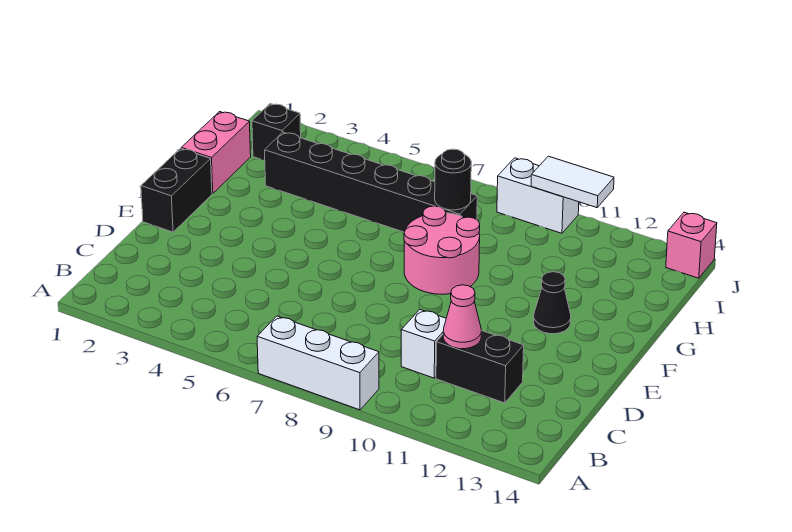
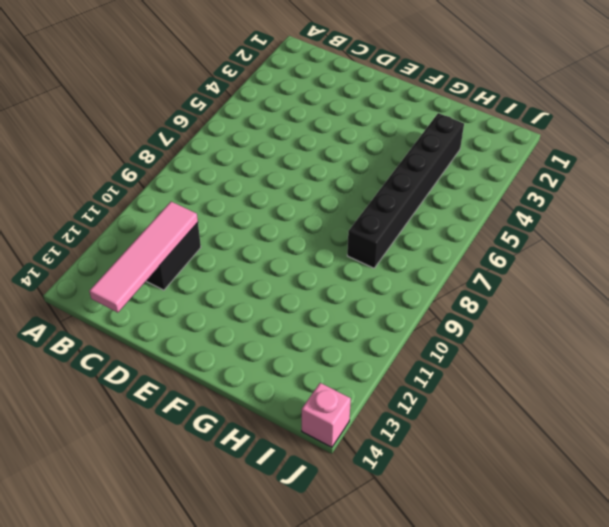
pink tile C11:C14 level 2 -> pink cone C11 level 2
none -> white brick A7:A9 level 1
none -> white brick C10 level 1
none -> black brick E1:F1 level 1

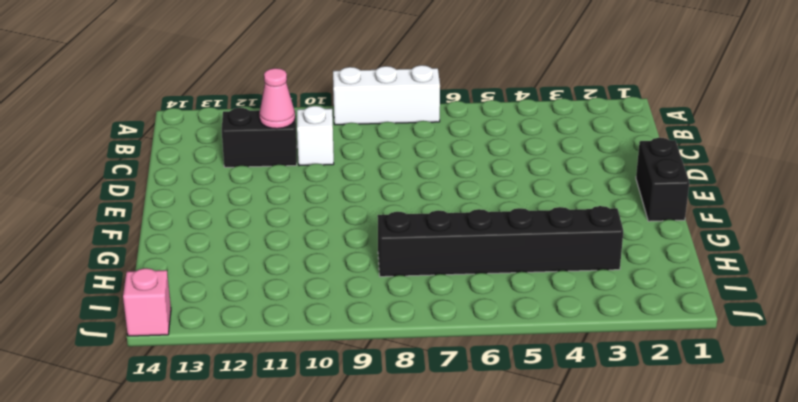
none -> pink round brick F8:G9 level 1
none -> black cone F12 level 1
none -> pink brick G1:H1 level 1

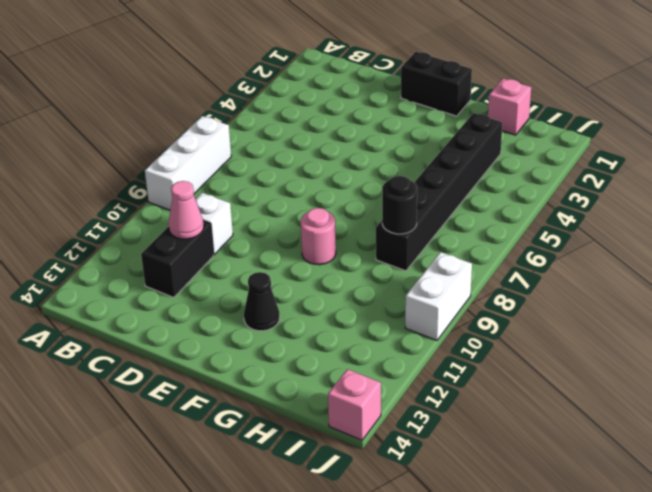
pink round brick F9 level 1 -> pink round brick F8:G9 level 1
pink brick H1 level 1 -> pink brick G1:H1 level 1
none -> black brick I2 level 1
none -> white tile J10:J11 level 2

